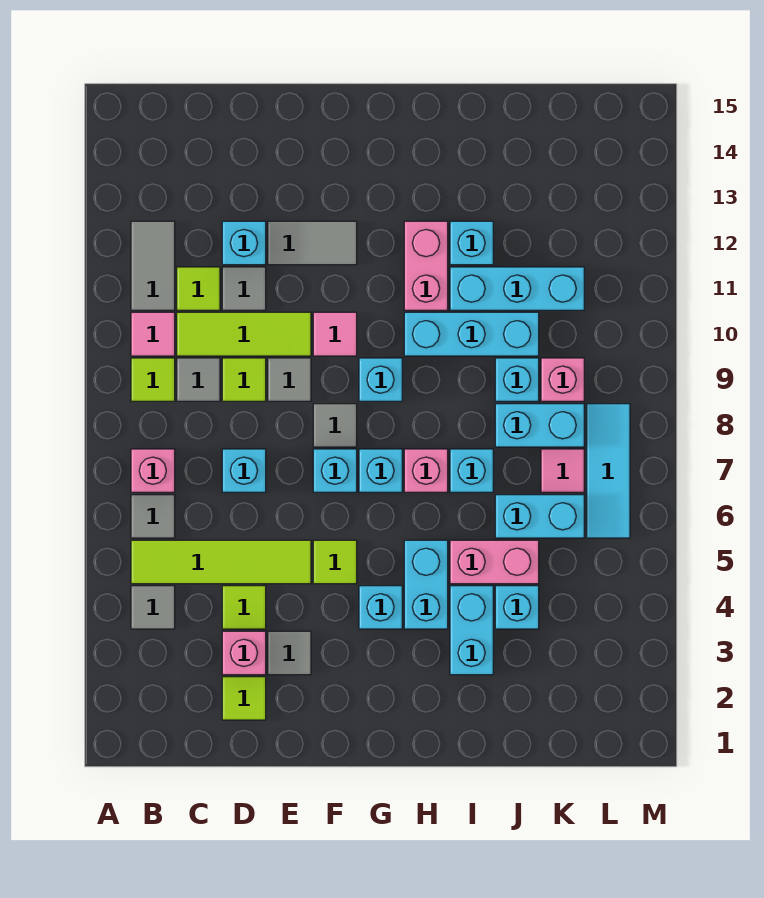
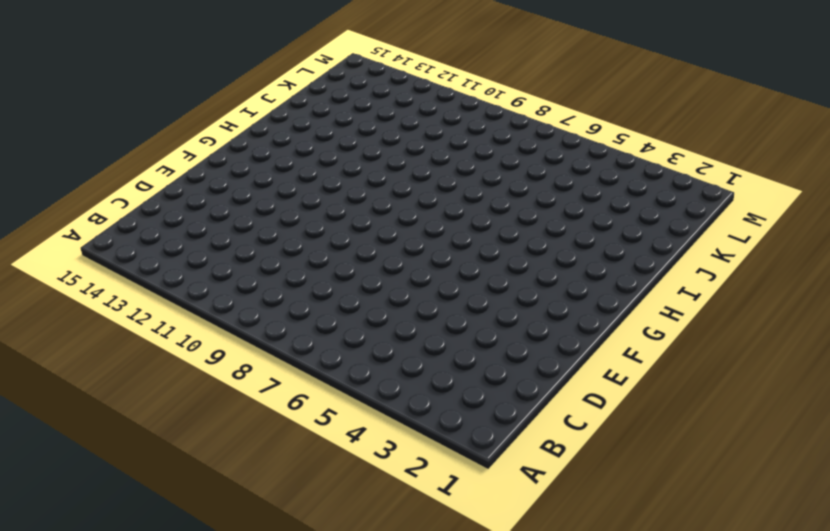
none -> grey tile B4 level 1
none -> lime tile B5:E5 level 1
none -> grey tile B6 level 1
none -> pink brick B7 level 1

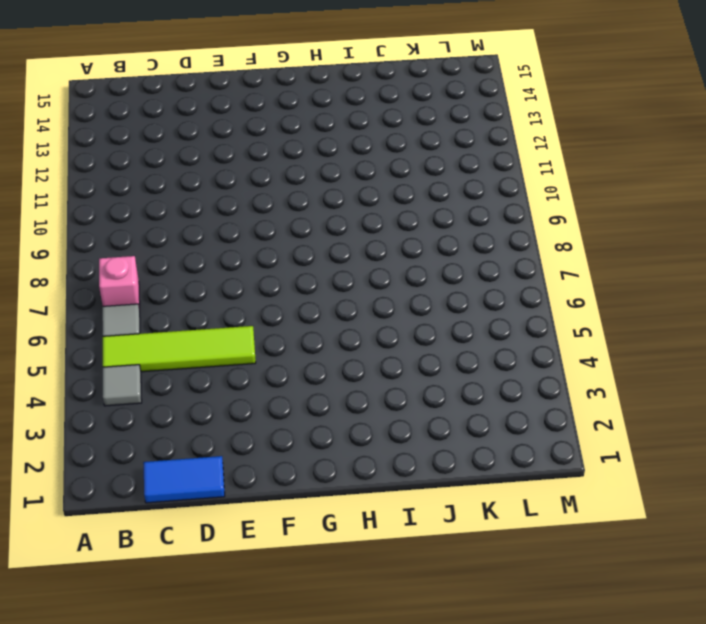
blue tile C1:D1 level 1 -> none
none -> lime tile B9 level 1
none -> pink tile B10 level 1
none -> grey tile B11:B12 level 1
none -> grey tile C9 level 1

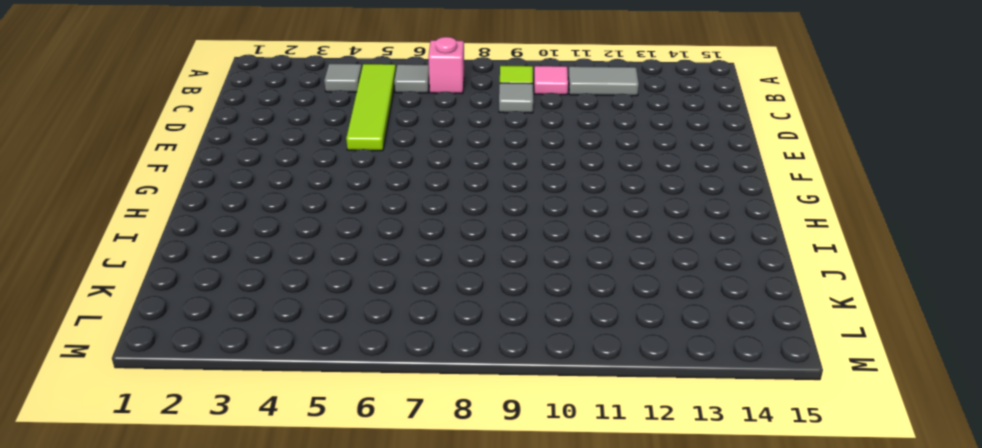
none -> lime tile C10:E10 level 1
none -> lime tile C11 level 1
none -> lime tile D2 level 1
none -> pink brick D3 level 1

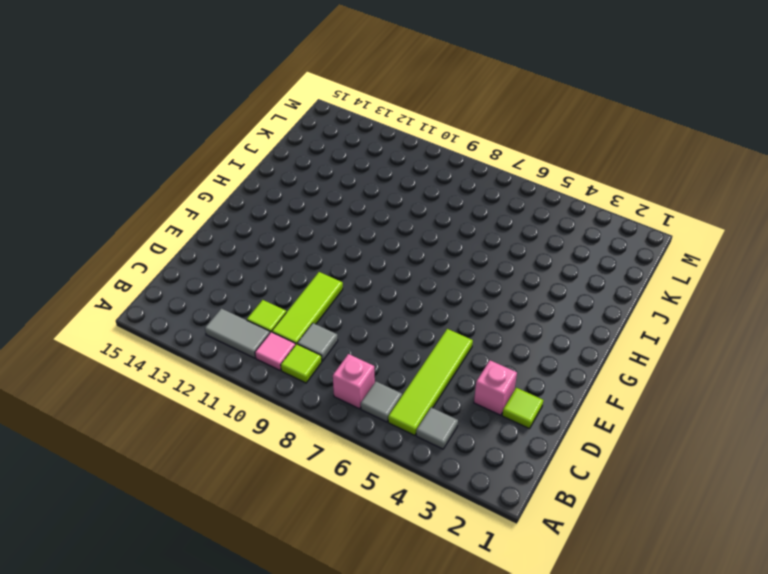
none -> lime tile D4 level 1
none -> cyan brick D7 level 1
none -> lime tile D9 level 1
none -> grey tile D11 level 1

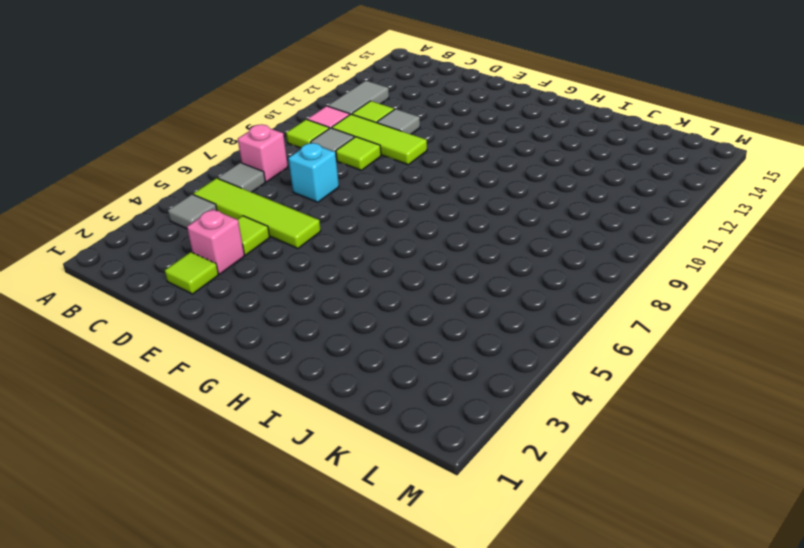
none -> cyan brick D12 level 1
none -> grey tile E3 level 1
none -> grey tile E9 level 1
none -> grey tile E12:F12 level 1

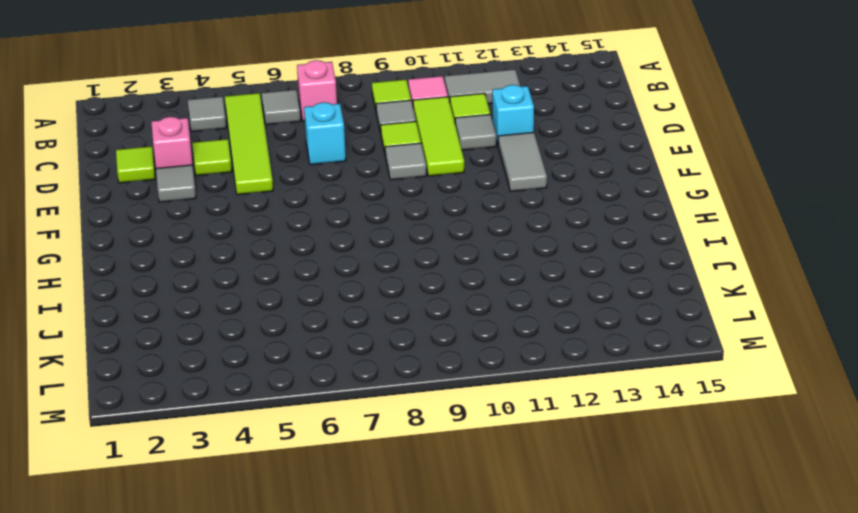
none -> lime tile F5 level 1
none -> cyan brick F7 level 1
none -> grey tile F8 level 1
none -> pink tile F10 level 1

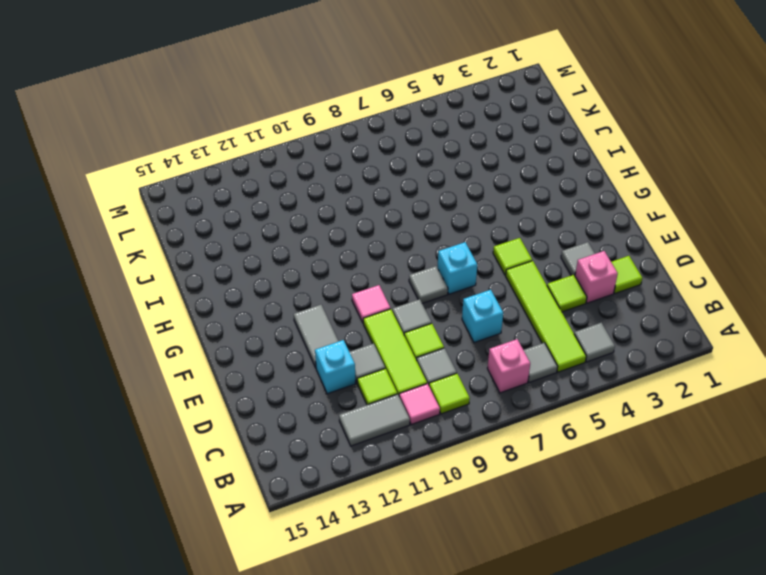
none -> cyan brick G4 level 1
none -> cyan brick G7 level 1
none -> cyan brick G9 level 1
none -> cyan brick H4:H5 level 1

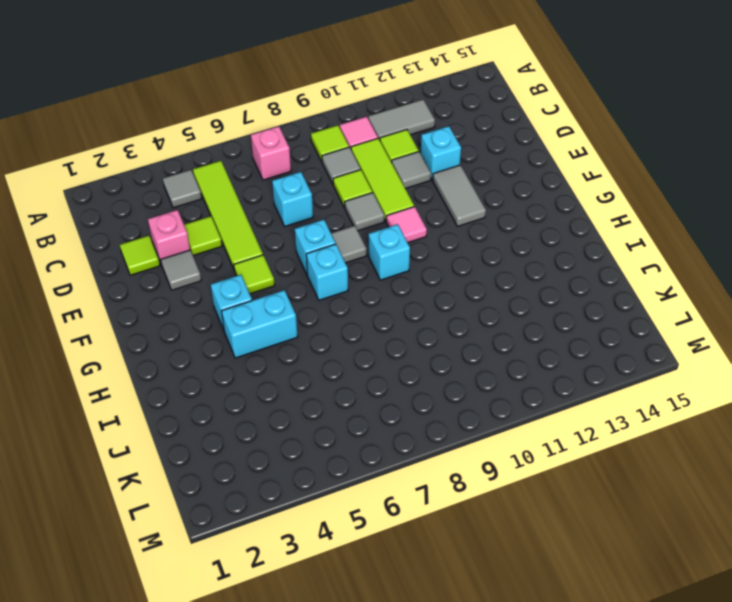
none -> grey tile B6 level 1
none -> pink brick H7 level 1
none -> cyan brick H10:J10 level 1
none -> pink brick H11:H12 level 1

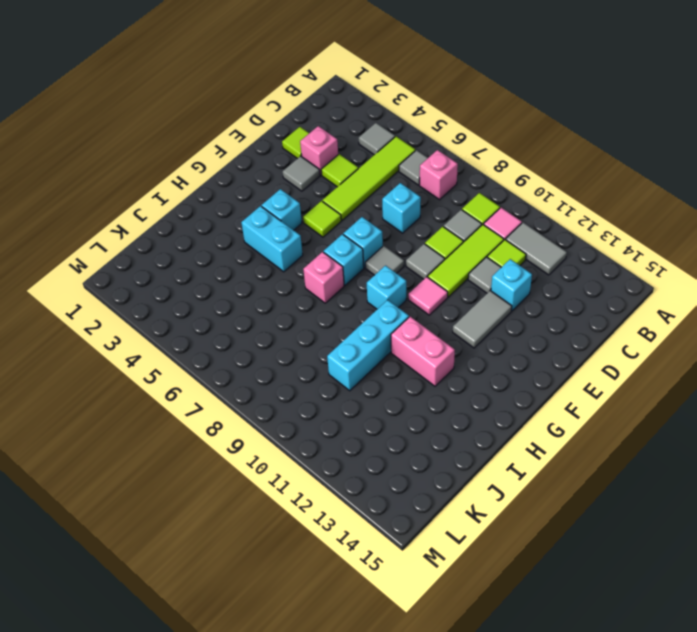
none -> cyan brick I3:I4 level 1
none -> pink brick I5:J5 level 1
none -> cyan brick I7 level 1
none -> cyan brick I11:K11 level 1

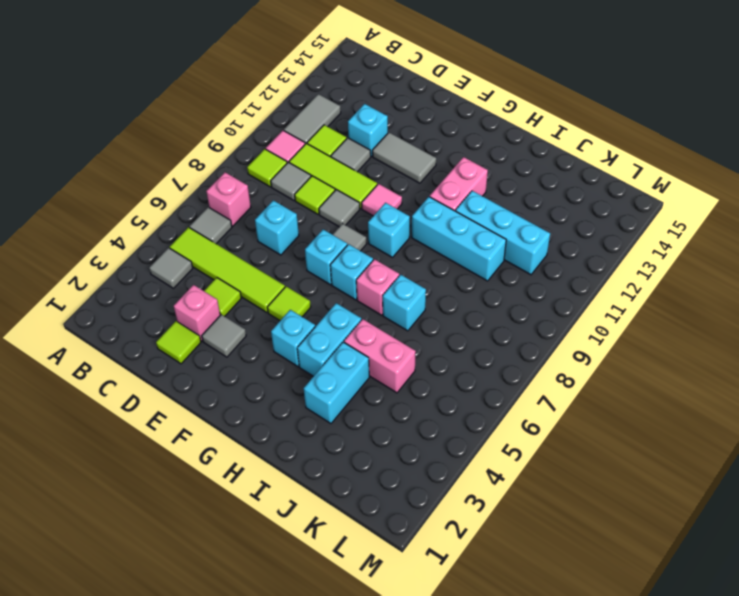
none -> cyan brick I12 level 1
none -> cyan brick J4 level 1
none -> cyan brick J6:K6 level 1
none -> cyan brick J8:K8 level 1

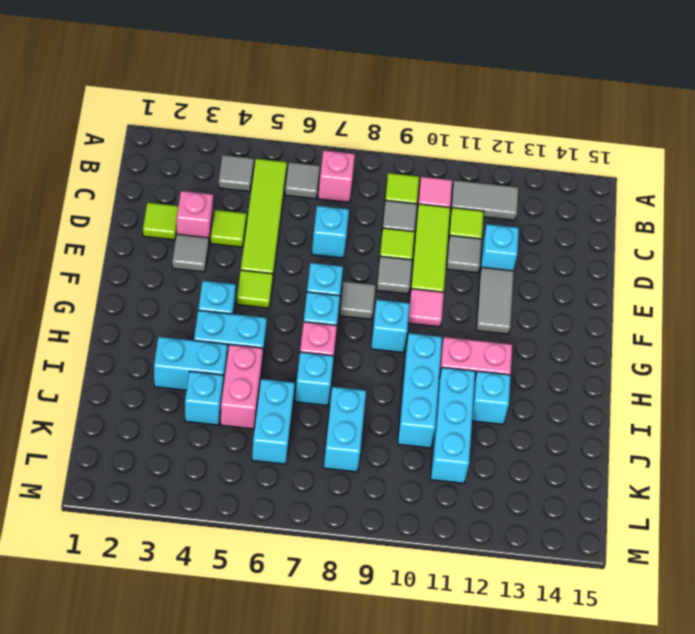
none -> cyan brick J9 level 1
none -> pink tile K7 level 1
none -> pink brick K9 level 1
none -> cyan tile L6:L8 level 1

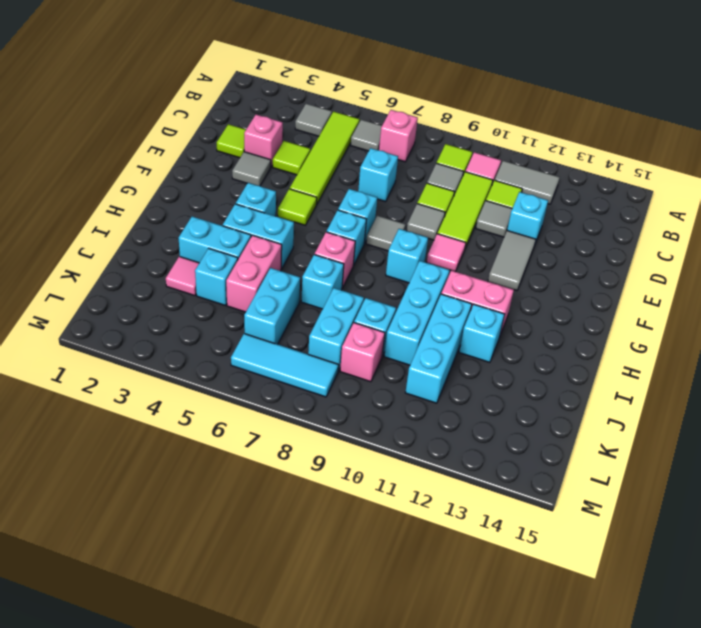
pink tile J3 level 1 -> pink tile K7 level 1

